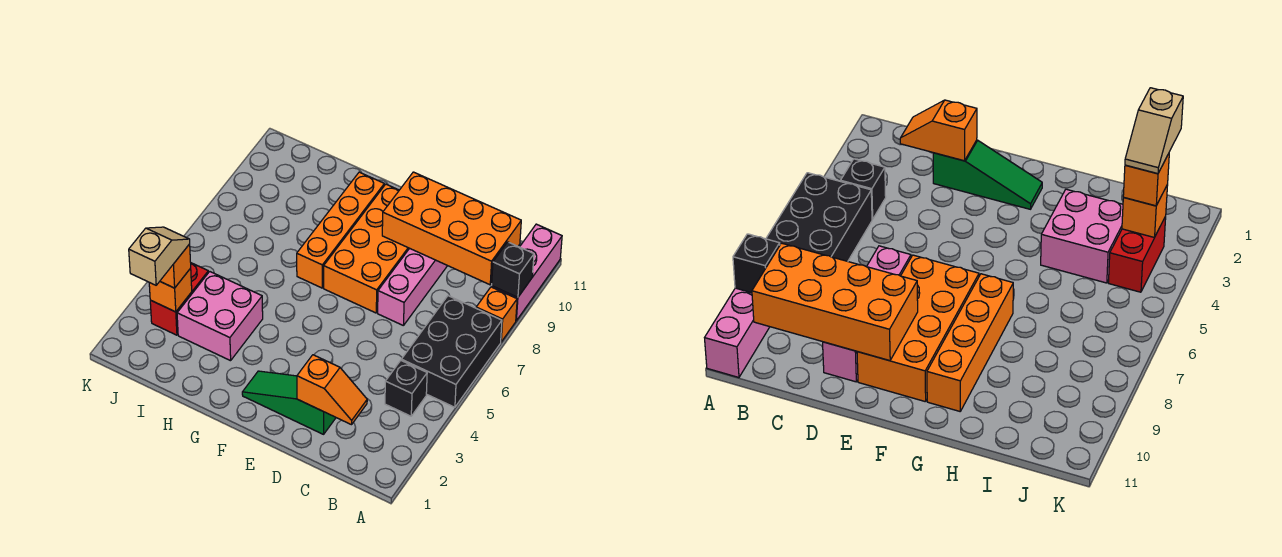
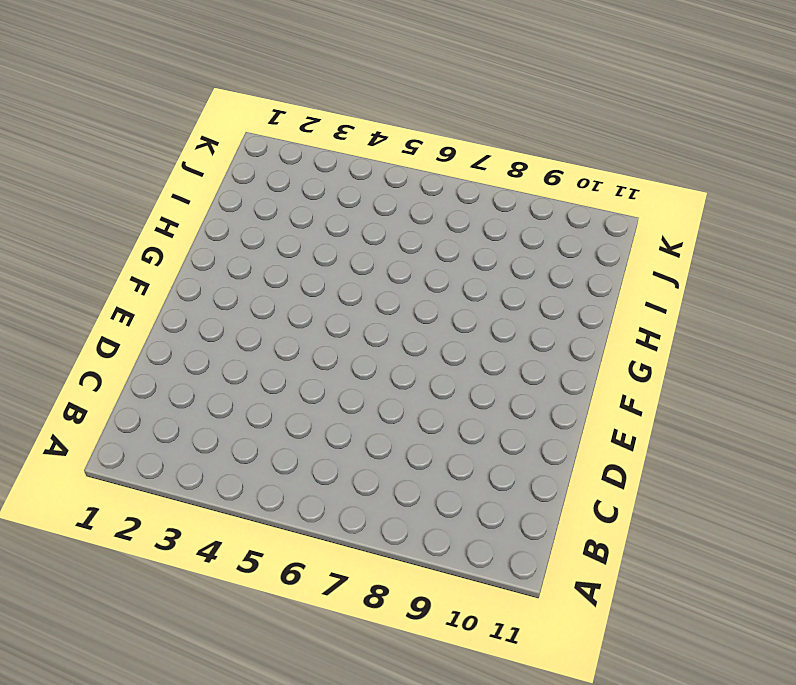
none -> black brick A5:B7 level 1
none -> orange brick A8 level 1
none -> pink brick A9:A11 level 1

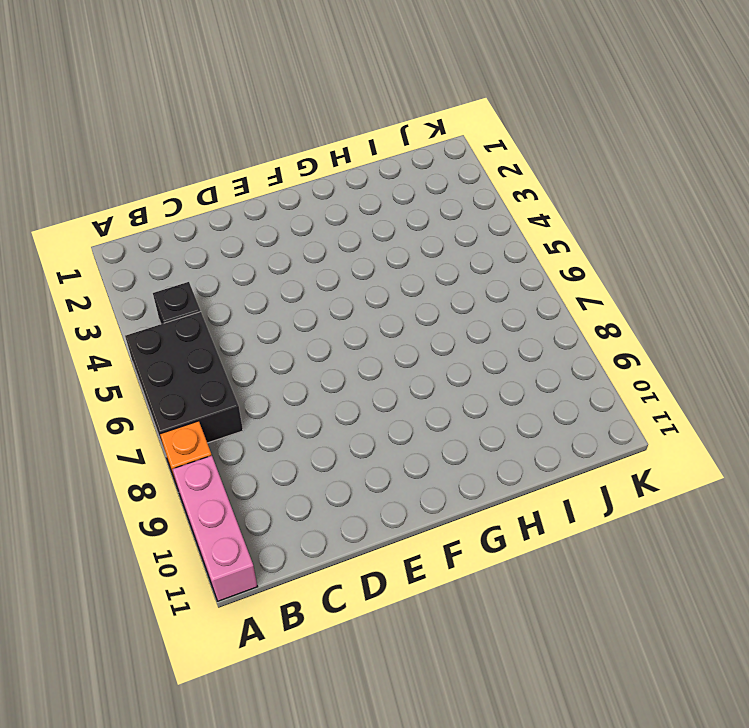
none -> green slope D2:F2 level 1 top D
none -> pink brick D7:D10 level 1
none -> orange brick E7:F10 level 1

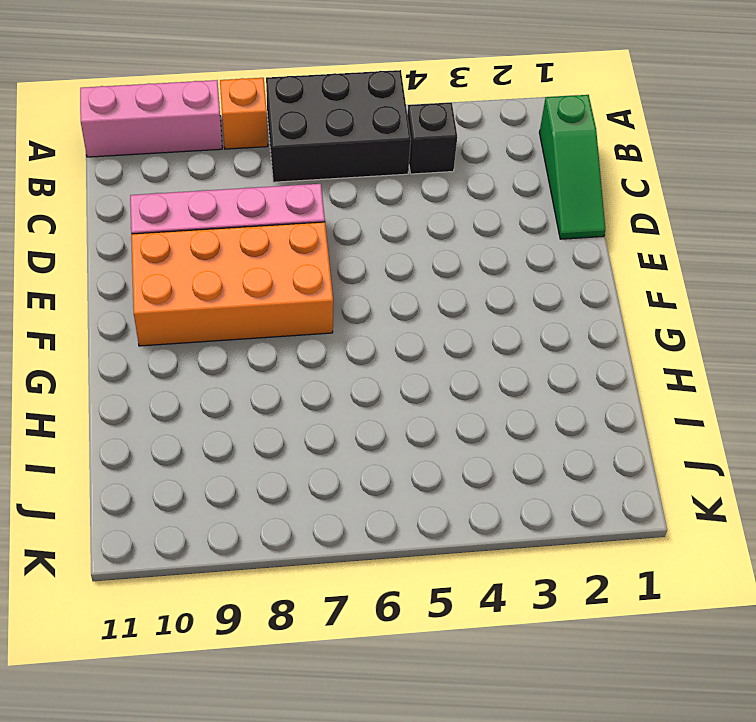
green slope B1:D1 level 1 top B -> green slope D2:F2 level 1 top D
none -> orange brick G7:G10 level 1
none -> pink brick H3:I4 level 1
none -> red brick J3:J4 level 1

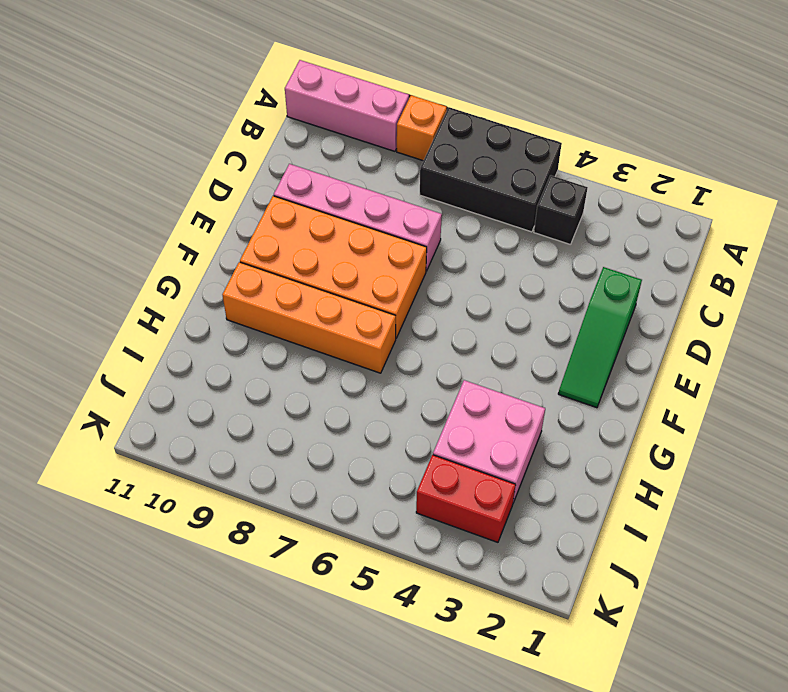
none -> black brick A9 level 2
none -> orange brick B9:E10 level 2
none -> orange slope C2:D2 level 2 top D

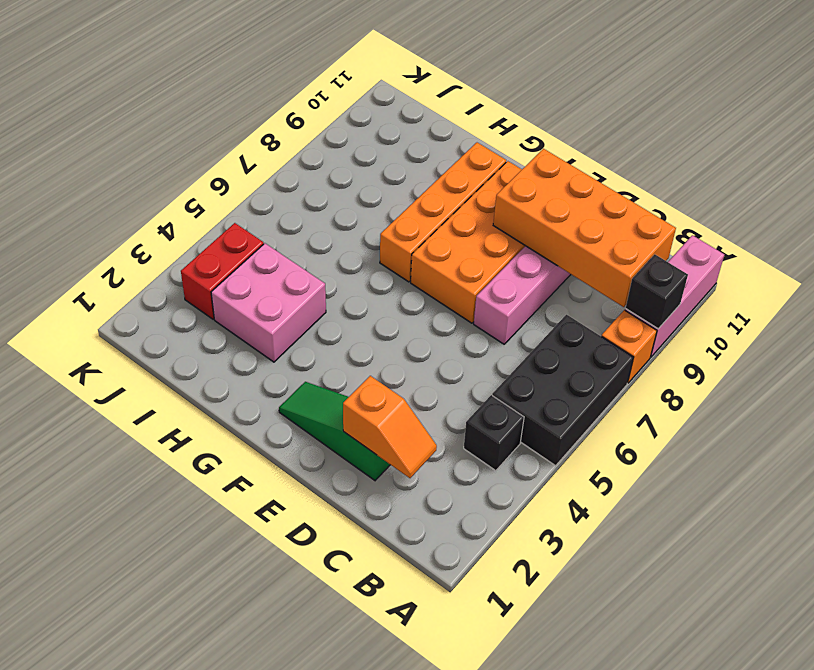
none -> orange brick J3 level 2
none -> orange brick J3 level 3
none -> tan slope J2:J3 level 4 top 2

